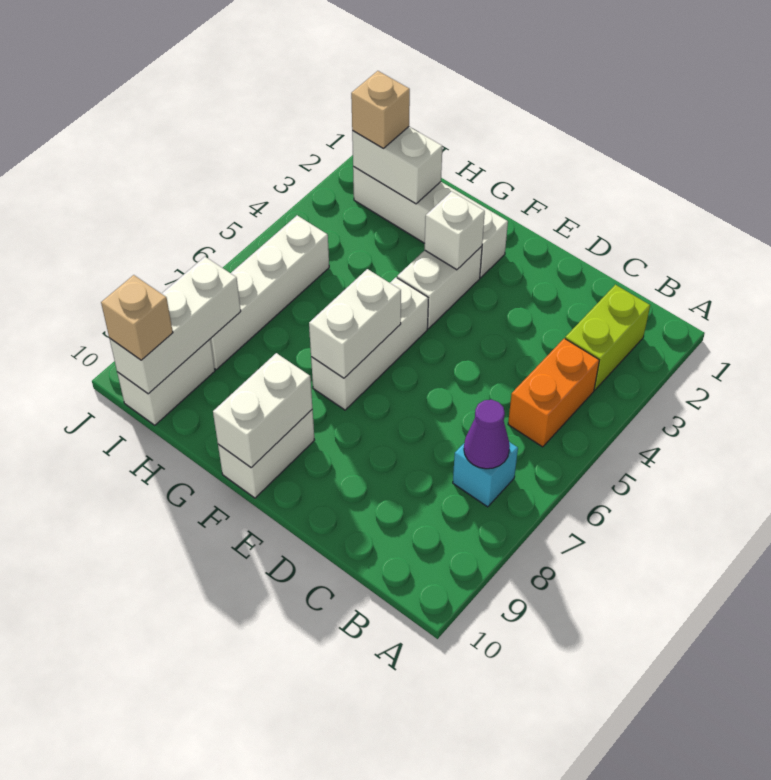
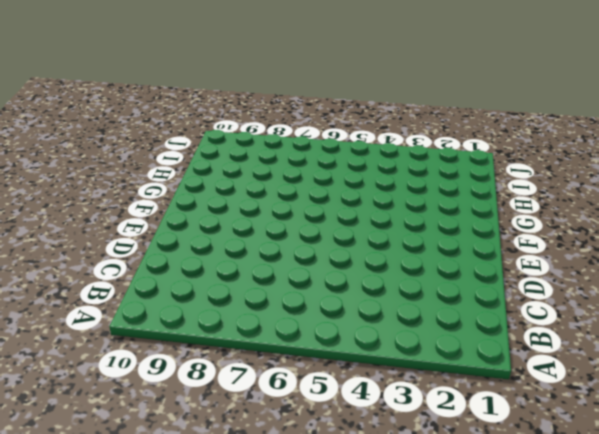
none -> lime brick B2:B3 level 1
none -> orange brick B4:B5 level 1
none -> cyan brick B7 level 1

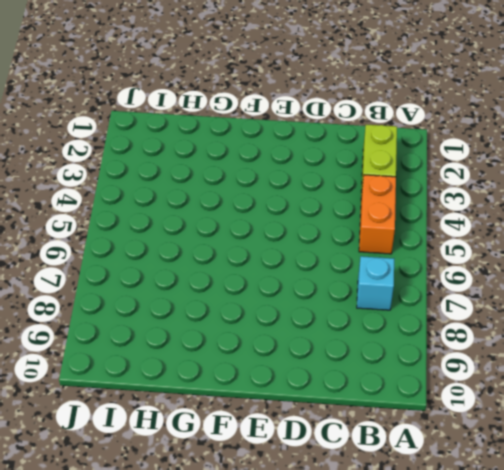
none -> white brick F2:I2 level 1
none -> white brick F3:F4 level 1
none -> white brick F5:F7 level 1

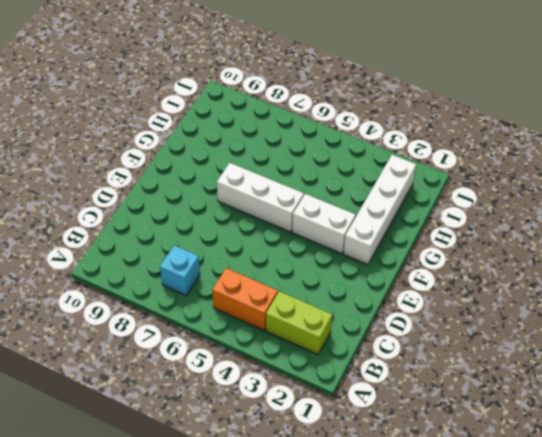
none -> white brick F9:F10 level 1
none -> white brick I5:I8 level 1
none -> white brick I9:I10 level 1

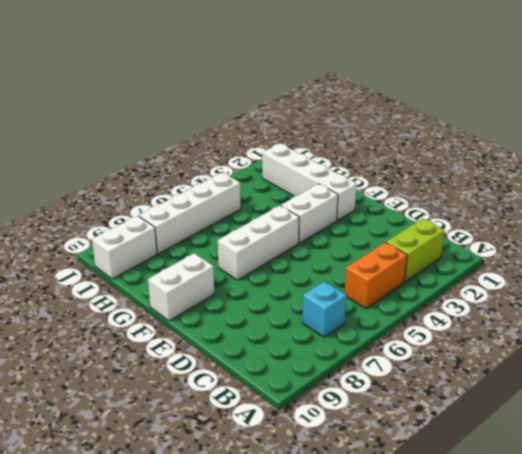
none -> purple cone B7 level 2
none -> white brick F3 level 2
none -> white brick F6:F7 level 2

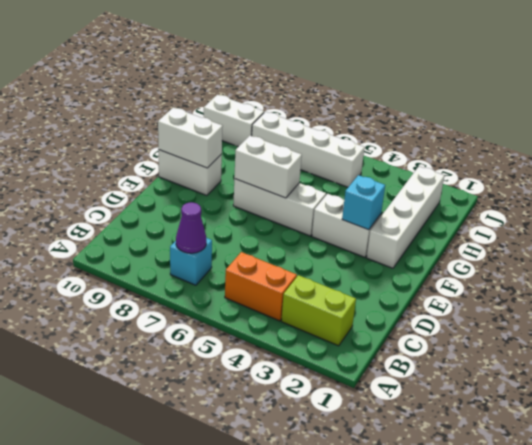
cyan brick F3 level 2 -> white brick F3 level 2
none -> white brick H2:I2 level 2
none -> white brick I8:I10 level 2
none -> tan brick I2 level 3

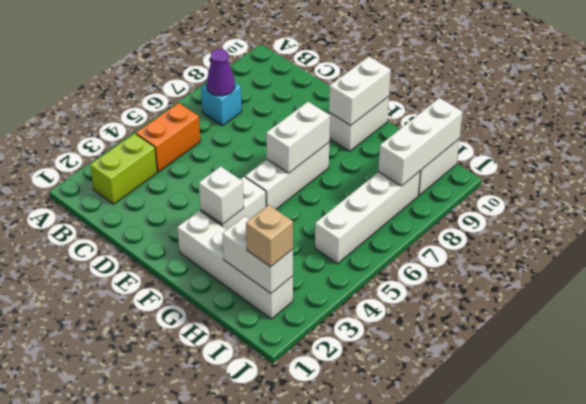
none -> tan brick I10 level 3

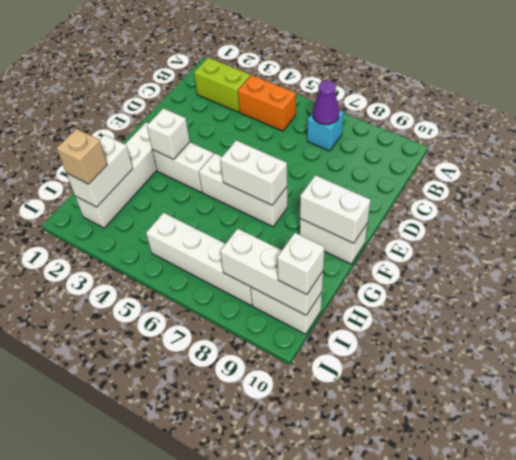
white brick I10 level 3 -> tan brick I10 level 3

